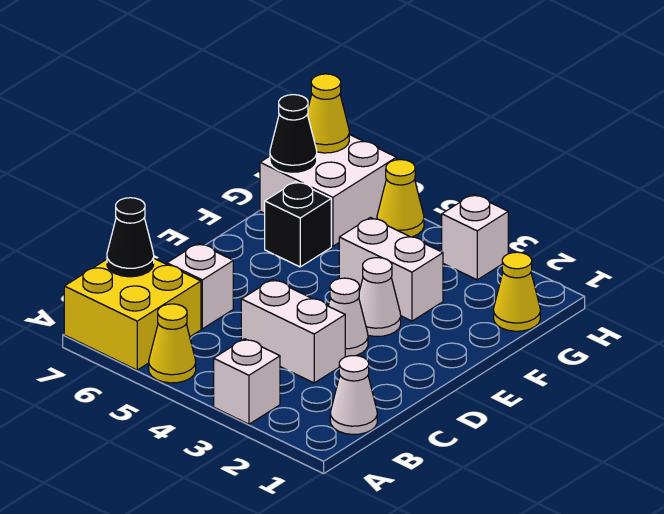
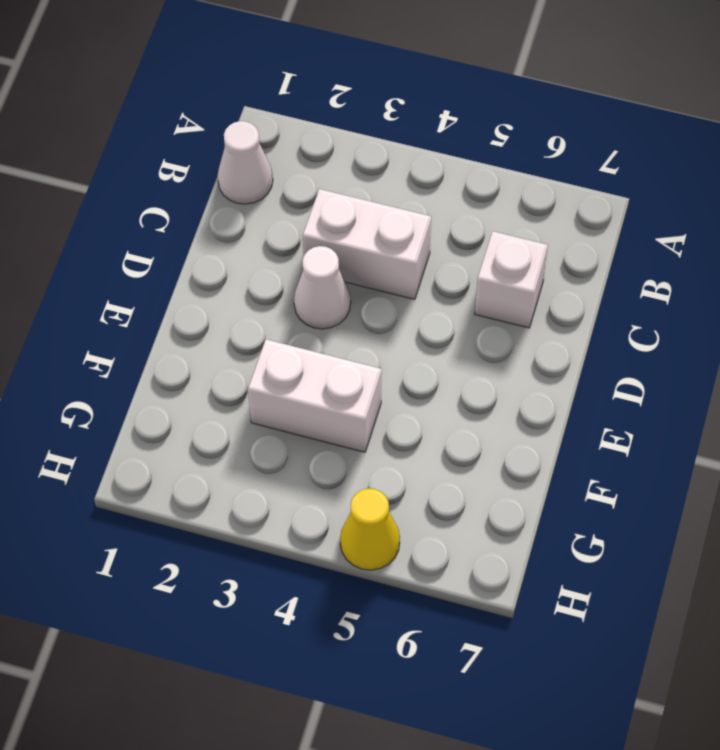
none -> white brick A3 level 1
none -> yellow cone A5 level 1
none -> yellow brick A6:B7 level 1

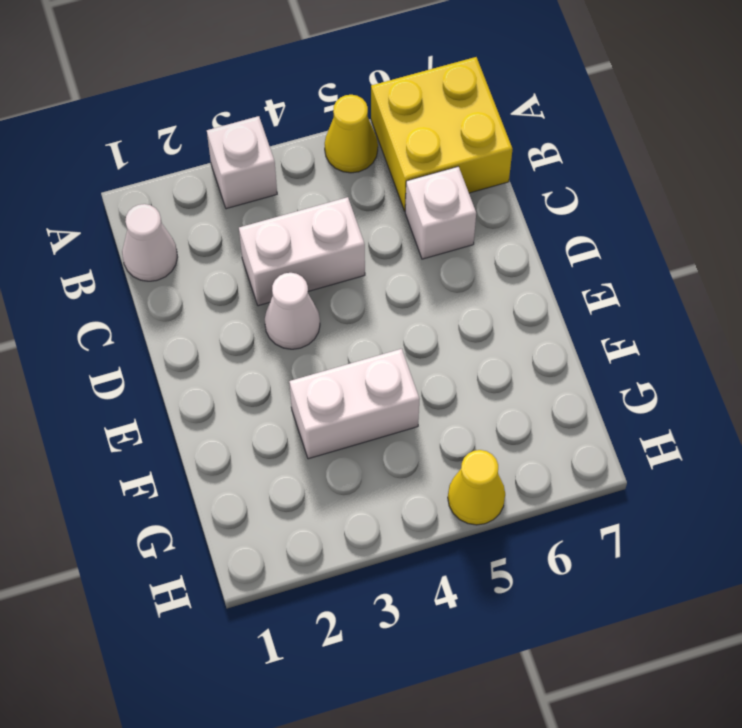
none -> white cone E3 level 1
none -> black brick F6 level 1
none -> yellow cone G1 level 1

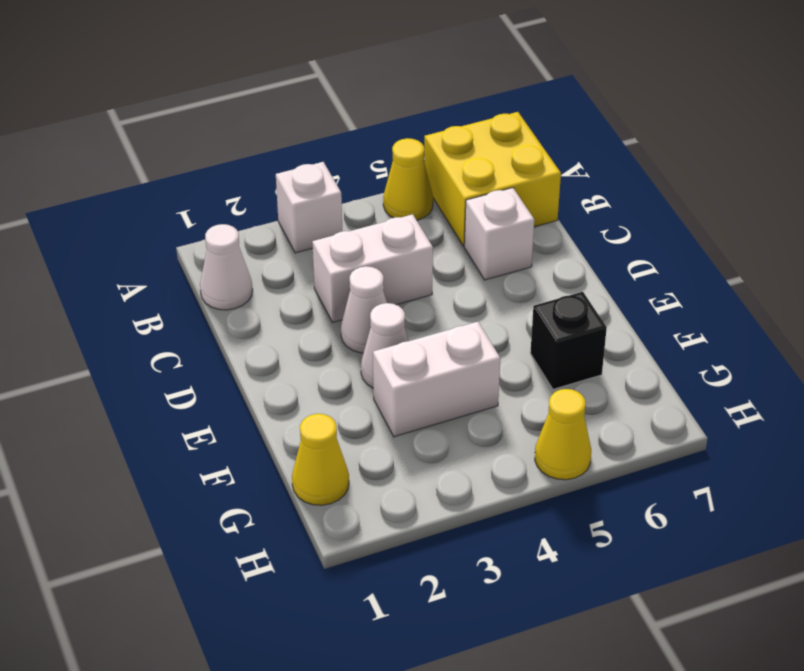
none -> white brick G6:H7 level 1
none -> white brick H3 level 1
none -> black cone B7 level 2

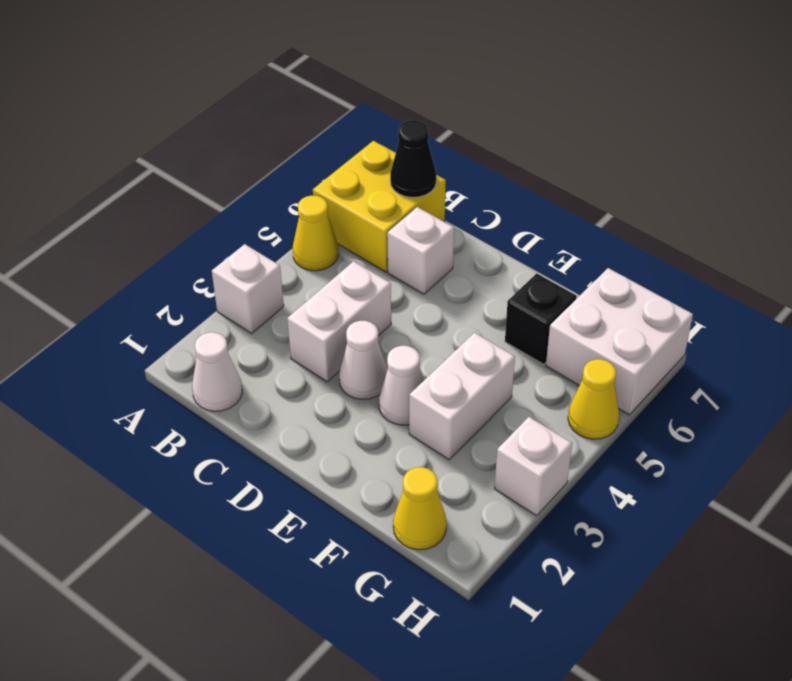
none -> black cone G7 level 2
none -> yellow cone H7 level 2

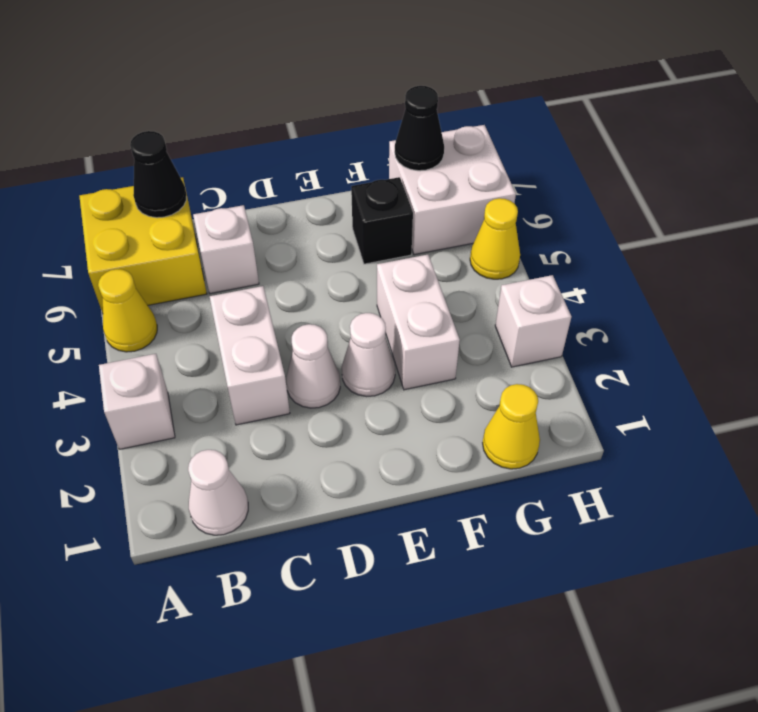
none -> yellow cone H7 level 2

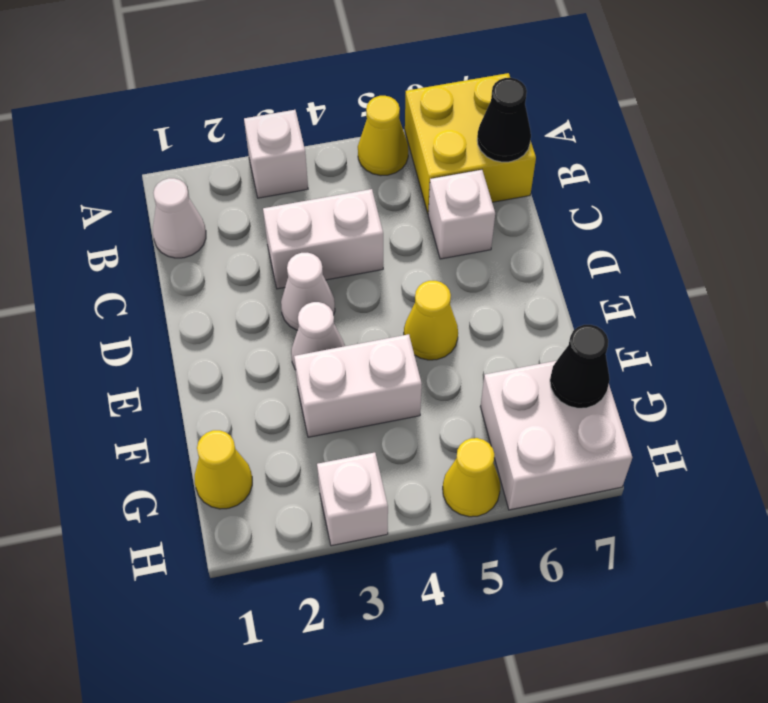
yellow cone E5 level 1 -> yellow cone H7 level 2
none -> black brick F6 level 1

